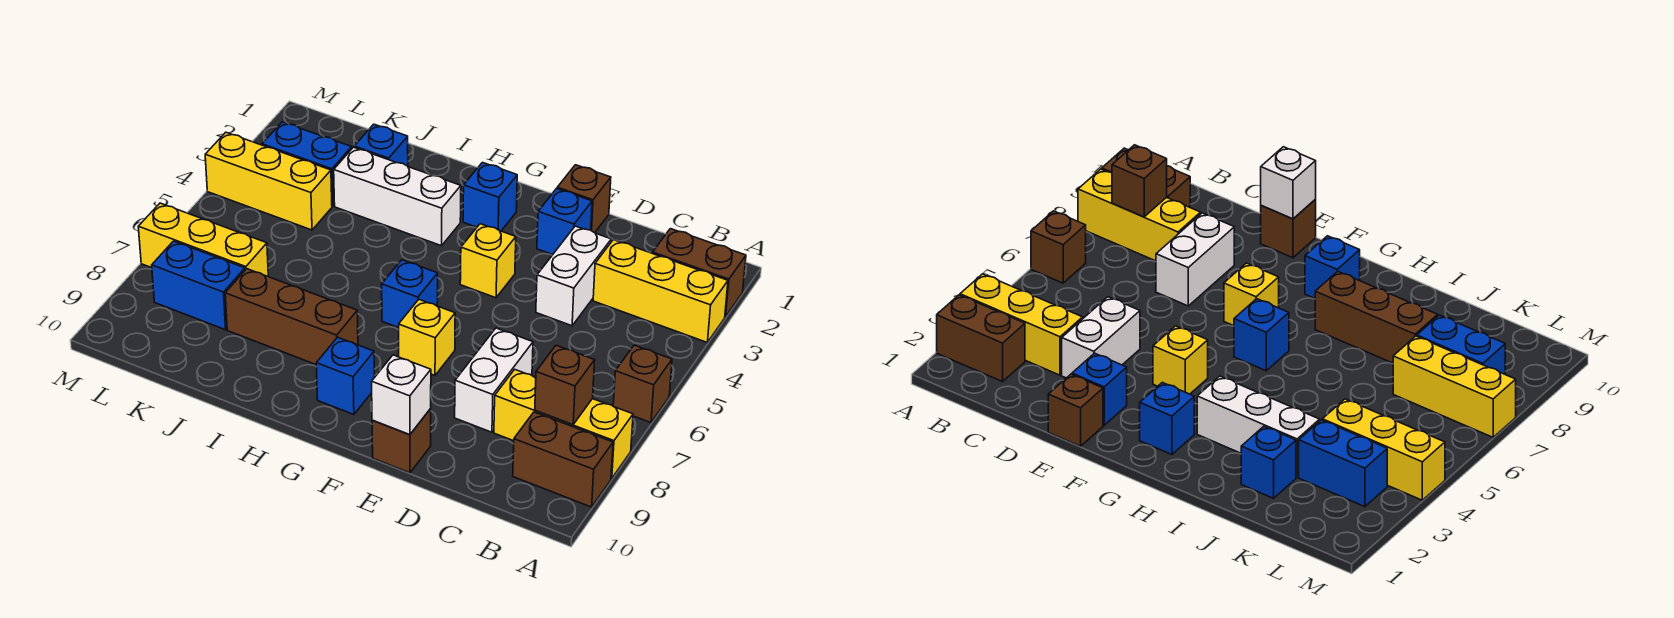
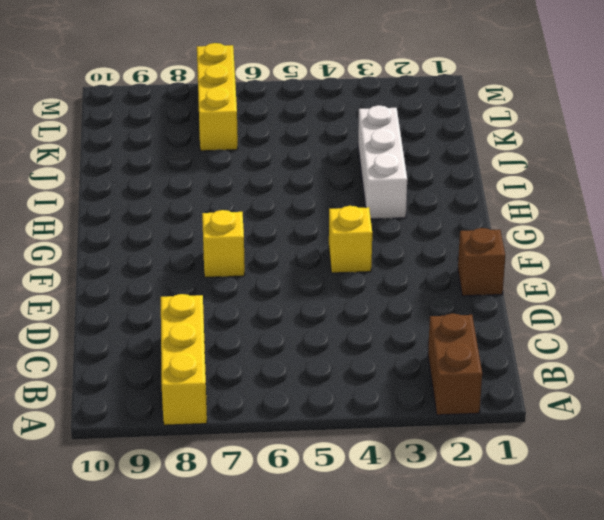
none -> yellow brick A3:C3 level 1
none -> brown brick A6 level 1
none -> brown brick A9:B9 level 1

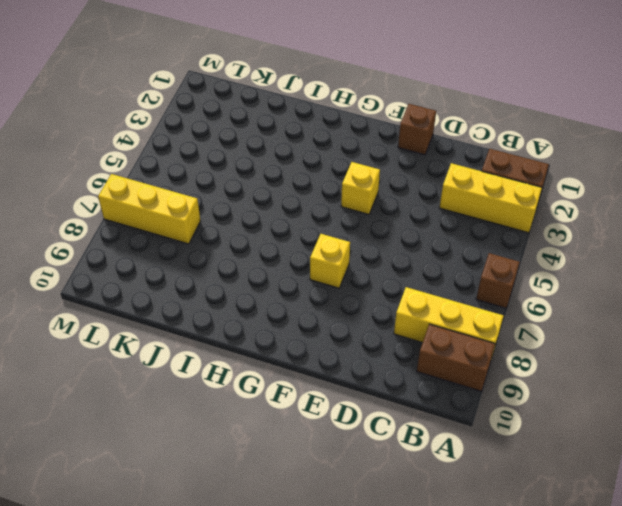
none -> white brick D3:D4 level 1
none -> white brick D7:D8 level 1
none -> blue brick E2 level 1

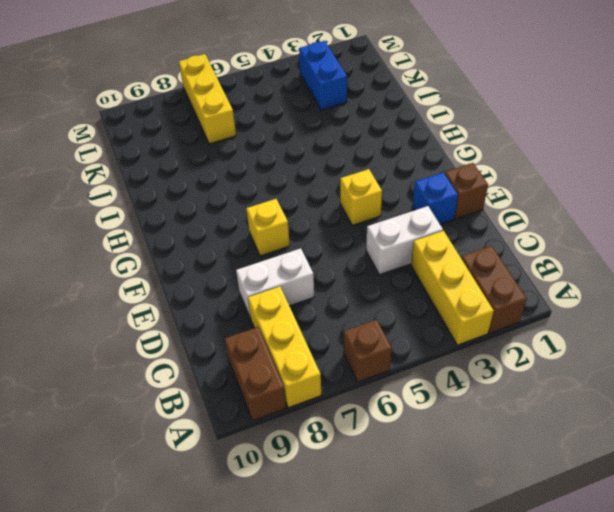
none -> brown brick E10 level 1
none -> blue brick G2 level 1
none -> blue brick G6 level 1

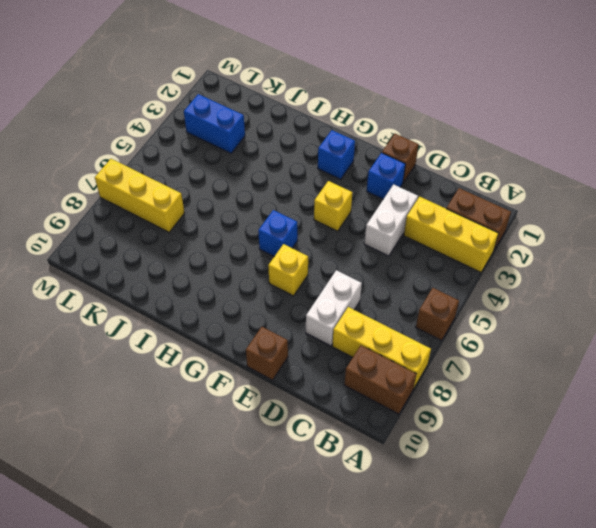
none -> blue brick G9 level 1
none -> white brick H3:J3 level 1
none -> brown brick H8:J8 level 1

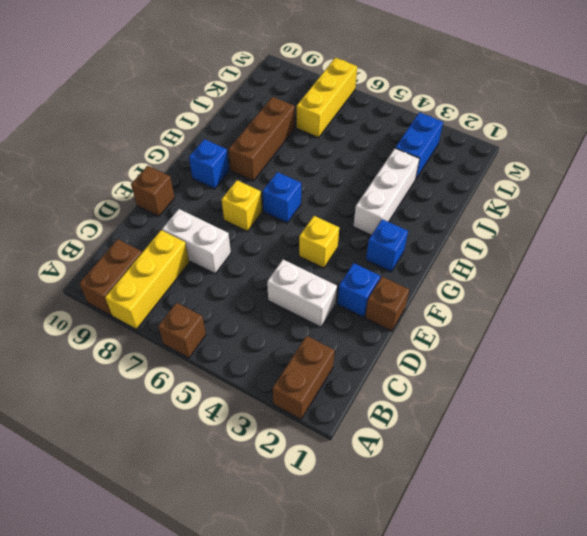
none -> yellow brick A3:C3 level 1
none -> blue brick J2 level 1
none -> yellow brick K4:M4 level 1

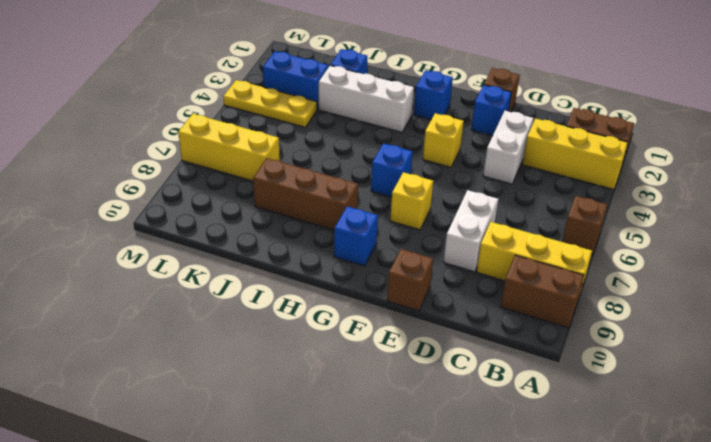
yellow plate K4:M4 level 1 -> yellow brick K4:M4 level 1
none -> blue brick K8:L8 level 1
none -> brown brick B8 level 2
none -> white brick E10 level 2

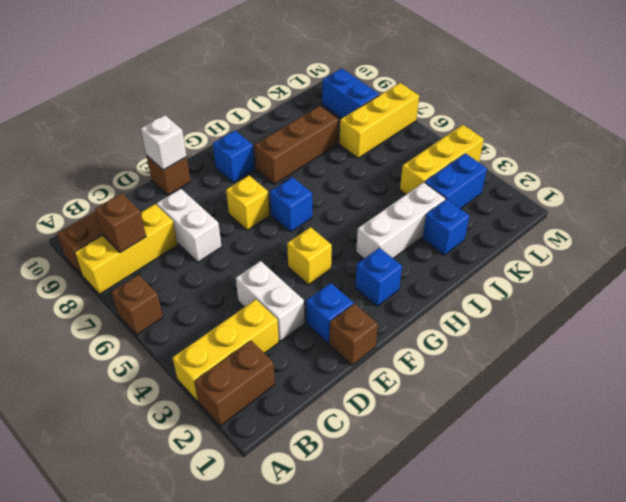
blue brick L8:L9 level 1 -> blue brick K8:L8 level 1

